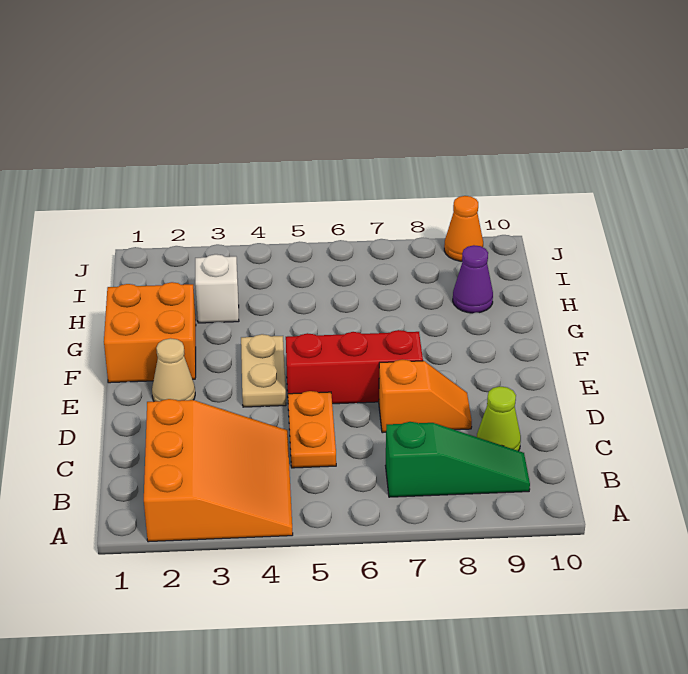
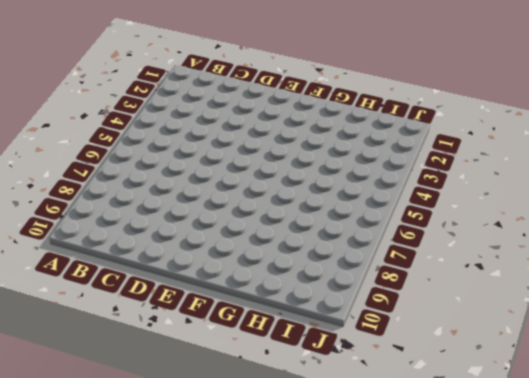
none -> orange slope A2:C4 level 1 top 2
none -> green slope B7:B9 level 1 top 7
none -> orange plate C5:D5 level 1

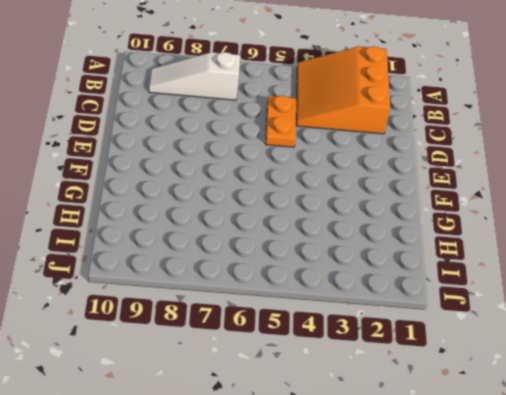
white slope B7:B9 level 1 top 7 -> green slope B7:B9 level 1 top 7
none -> lime cone C9 level 1
none -> orange slope D7:D8 level 1 top 7
none -> tan cone E2 level 1

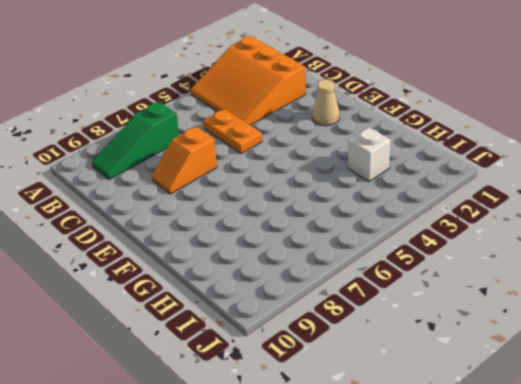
none -> lime cone C9 level 1
none -> tan plate E4:F4 level 1
none -> red brick E5:E7 level 1

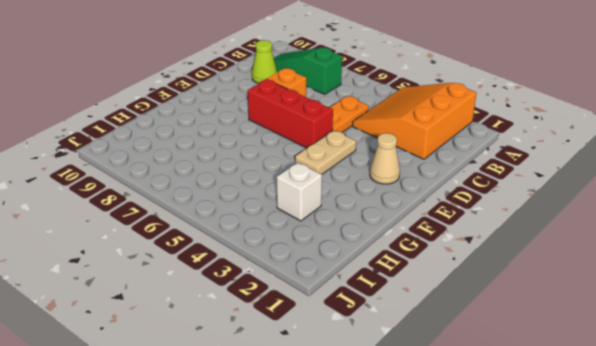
none -> orange brick F1:G2 level 1
none -> purple cone H9 level 1
none -> orange cone J9 level 1

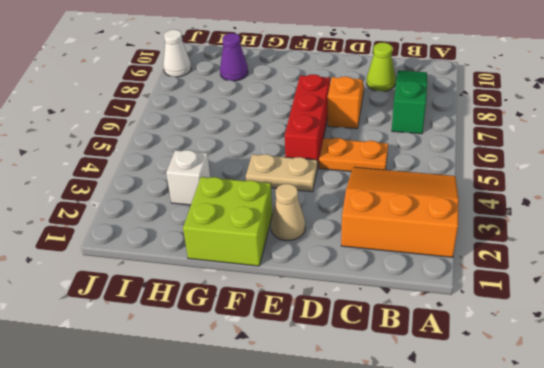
lime brick F1:G2 level 1 -> orange brick F1:G2 level 1
white cone J9 level 1 -> orange cone J9 level 1

